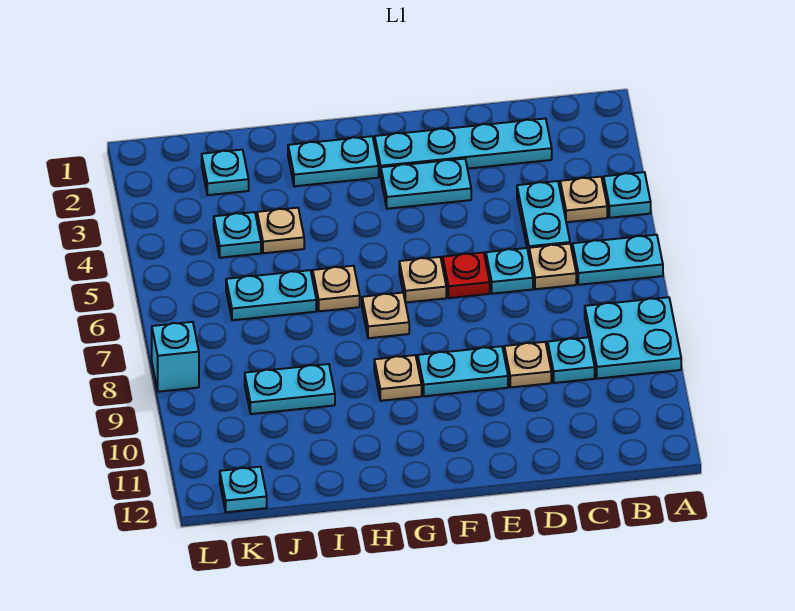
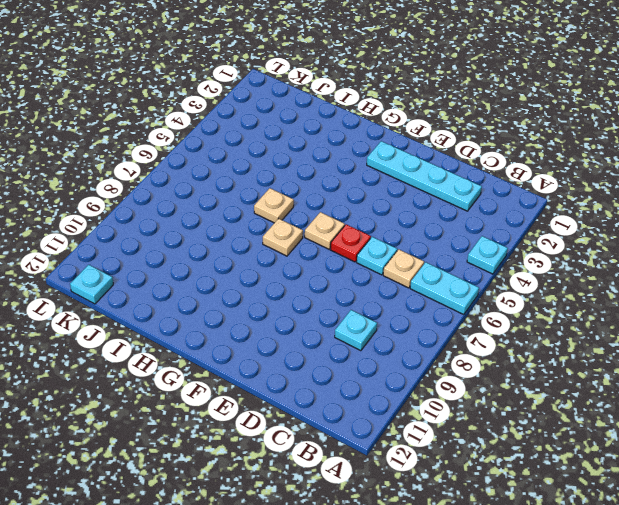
none -> cyan plate A8:B9 level 1
none -> tan plate B4 level 1
none -> cyan plate C4:C5 level 1

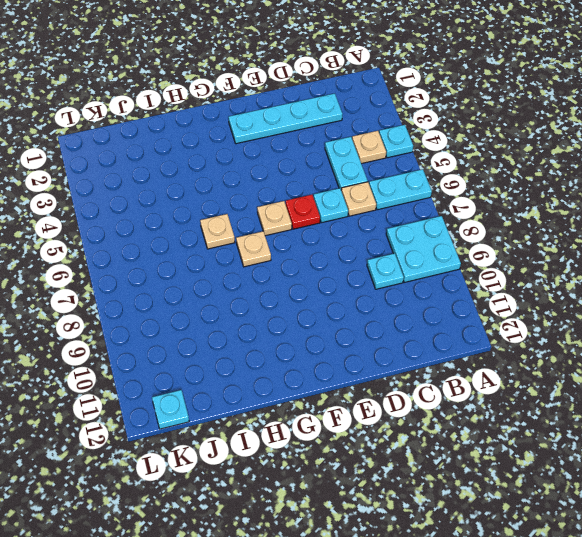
none -> tan plate D9 level 1
none -> cyan plate E3:F3 level 1
none -> cyan plate E9:F9 level 1

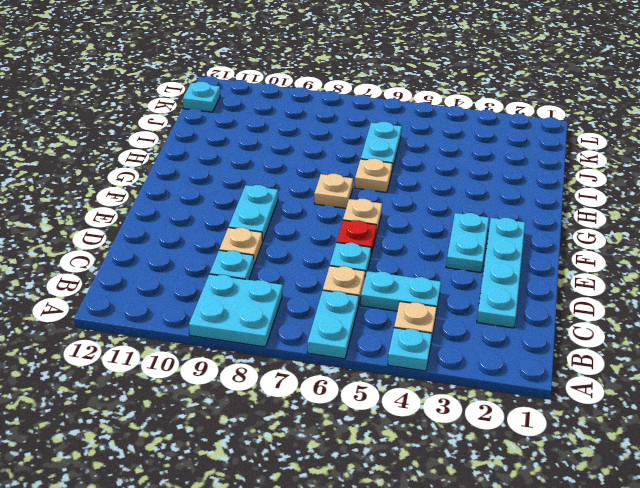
none -> cyan plate G2:H2 level 1
none -> tan plate G9 level 1
none -> tan plate I4 level 1

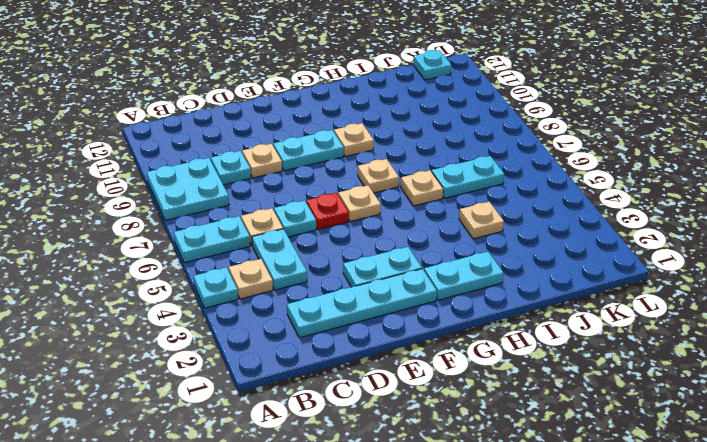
none -> cyan plate I9:J9 level 1
none -> cyan plate J2 level 1
none -> cyan plate J4 level 1

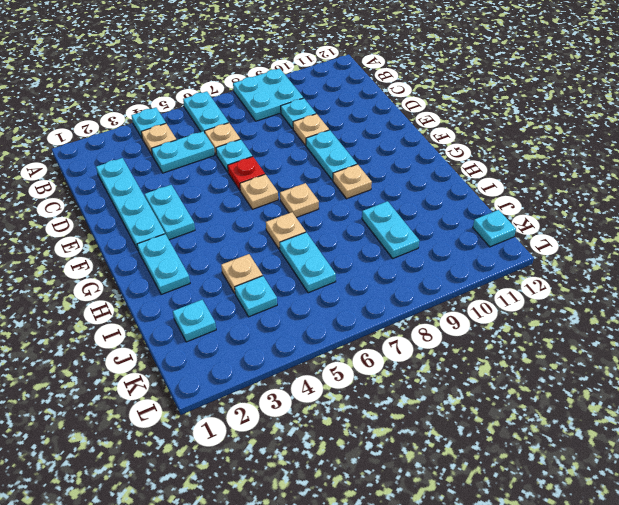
none -> cyan brick L8 level 1

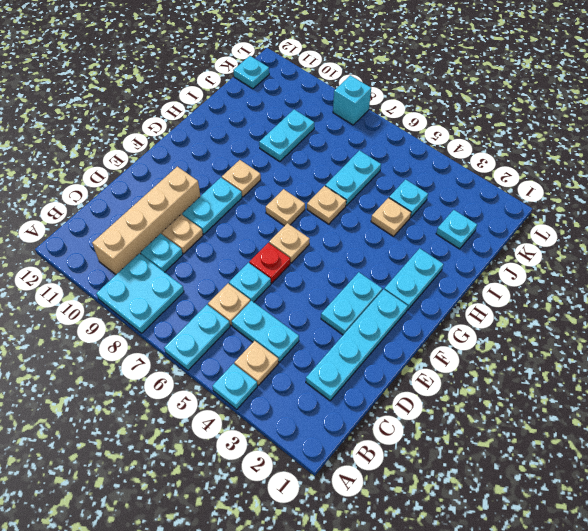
tan brick B10:E10 level 1 -> none

